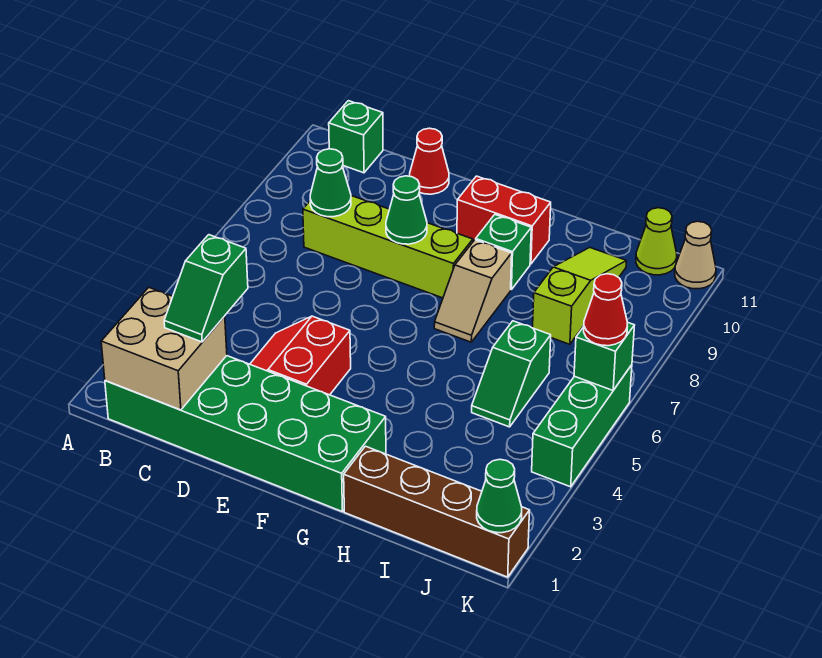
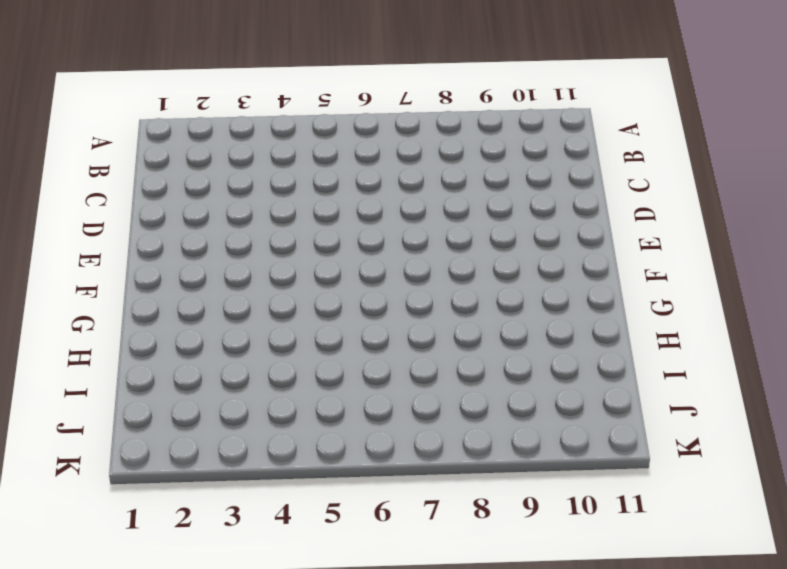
none -> green brick B1:G2 level 1
none -> green brick B11 level 1
none -> lime brick C8:F8 level 1

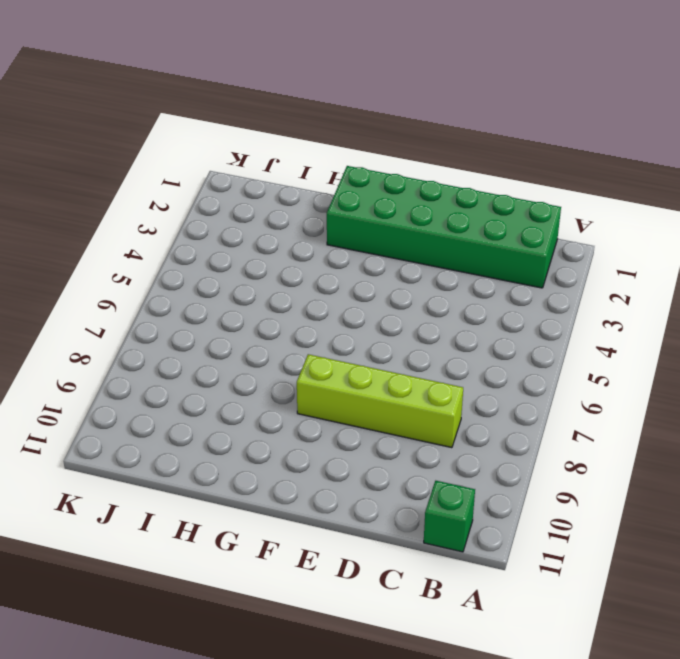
none -> red slope D3:E4 level 1 top E
none -> red cone D11 level 1
none -> red brick F10:G10 level 1

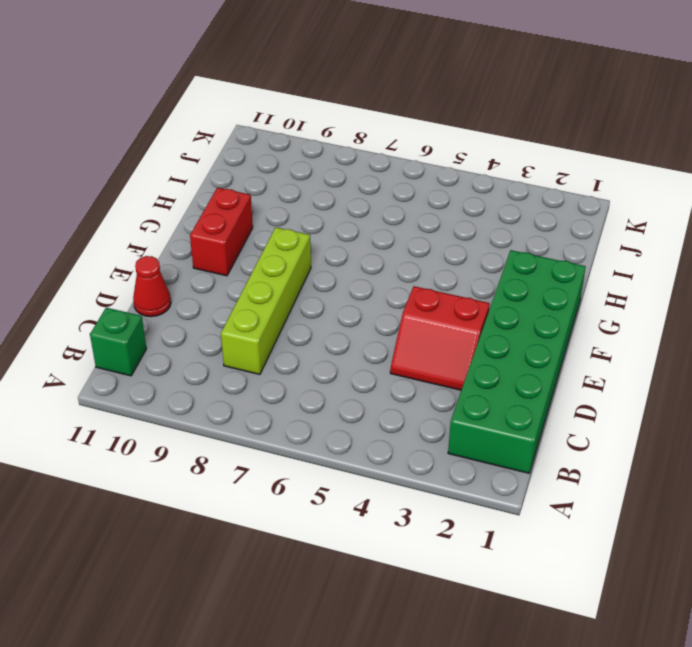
none -> tan slope G7:G8 level 1 top 8
none -> green brick G9 level 1
none -> brown brick H1:K1 level 1

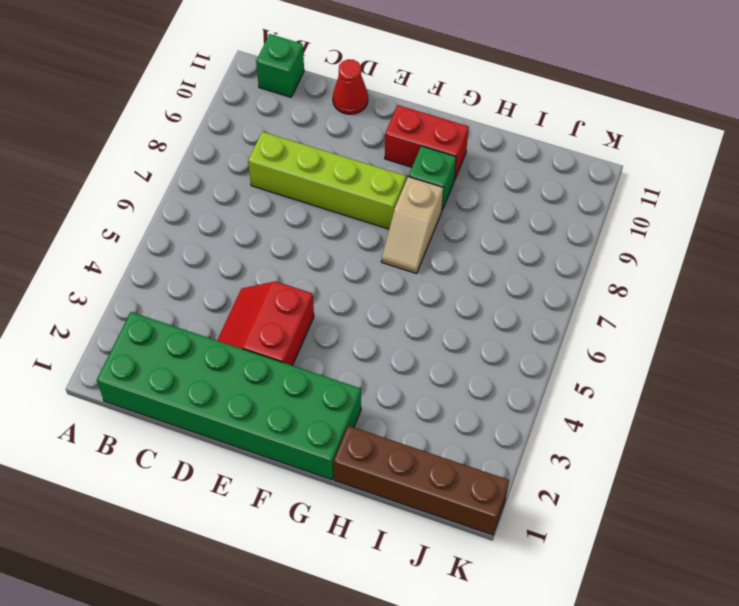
none -> green slope I5:I6 level 1 top 6
none -> lime slope I8:I10 level 1 top 8
none -> lime cone J11 level 1

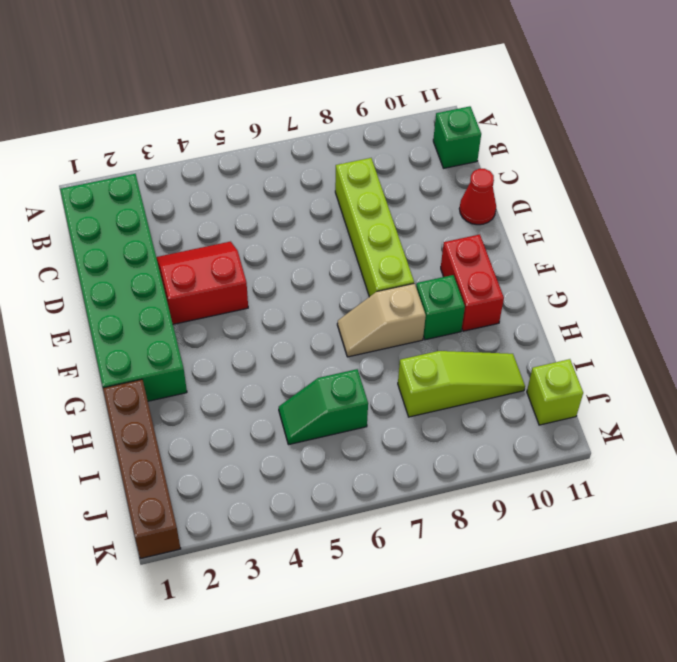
lime brick J11 level 1 -> lime cone J11 level 1
none -> green brick K4:K6 level 1
none -> tan cone K11 level 1
none -> tan brick B1:C2 level 2

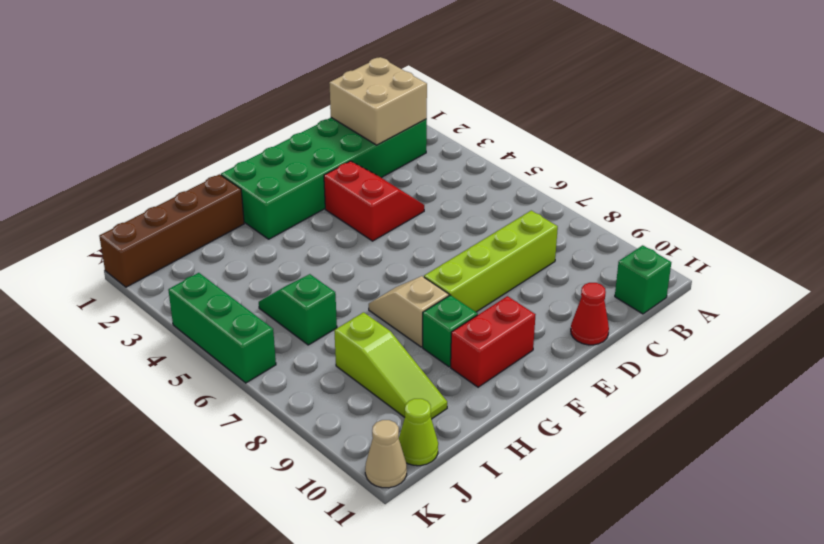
none -> green cone C8 level 2
none -> green cone E8 level 2
none -> green cone K1 level 2

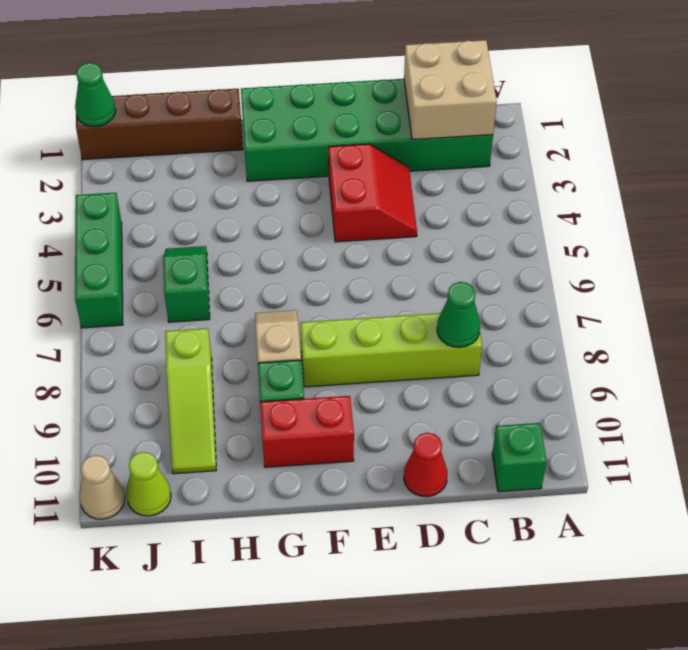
none -> green cone E8 level 2
none -> green brick K6 level 2
none -> green slope C2:C3 level 3 top 3

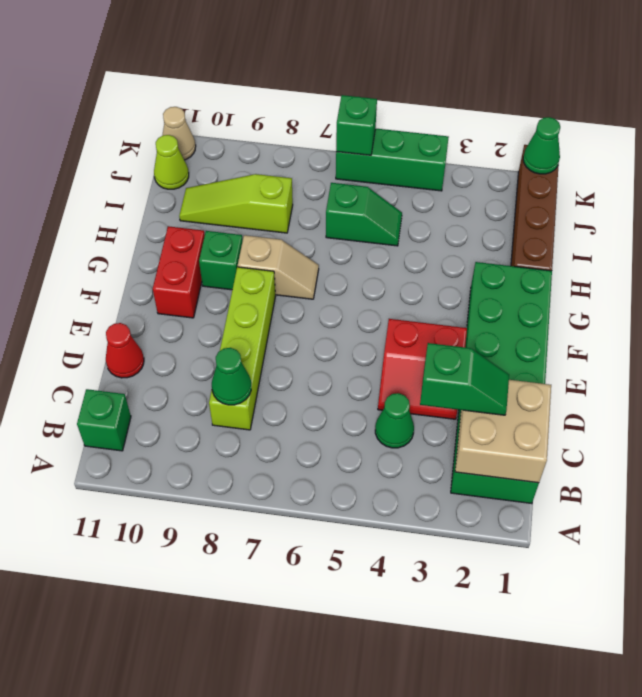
green cone C4 level 1 -> green cone E8 level 2
none -> red cone K6 level 3

